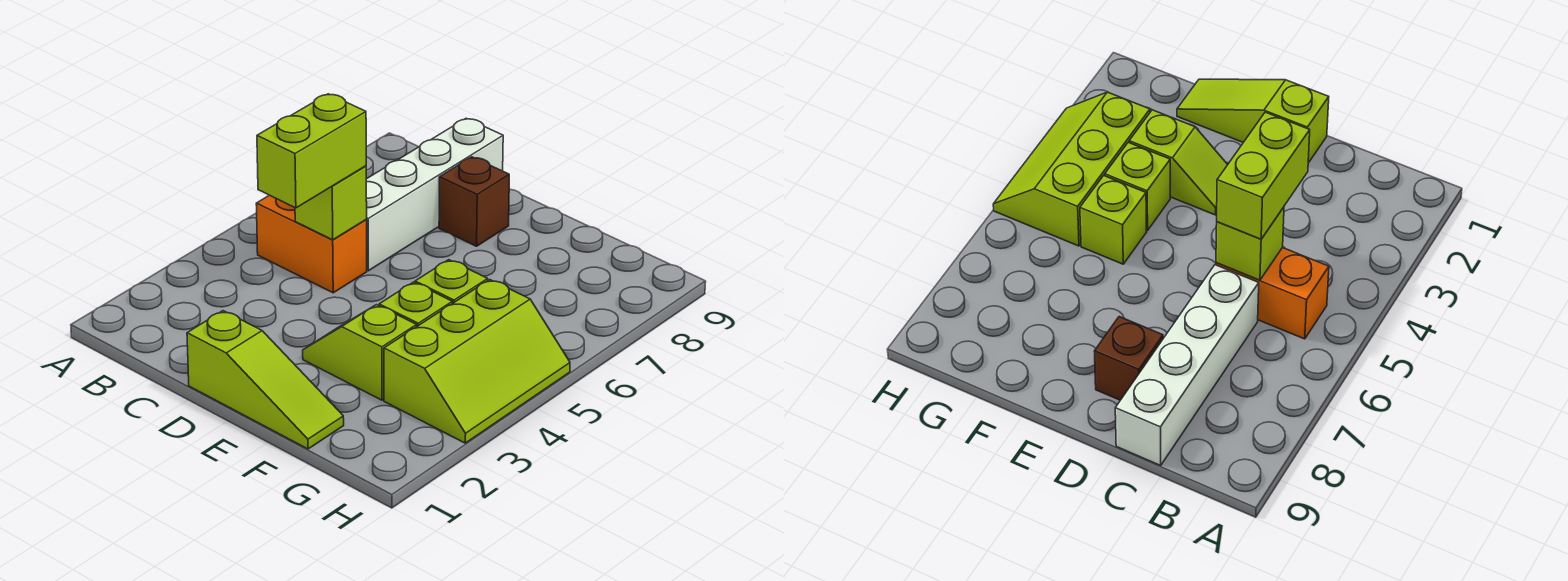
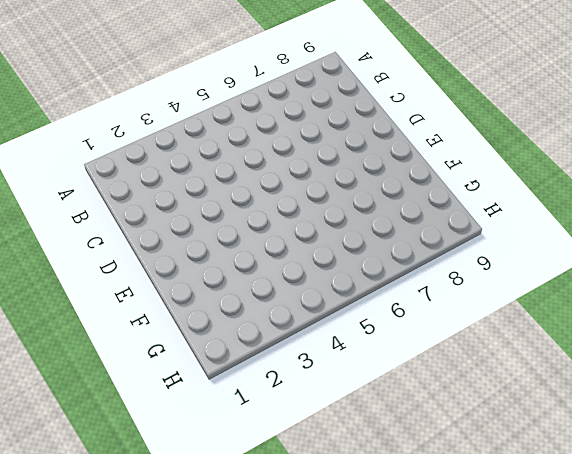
none -> orange brick B5:C5 level 1
none -> white brick C6:C9 level 1

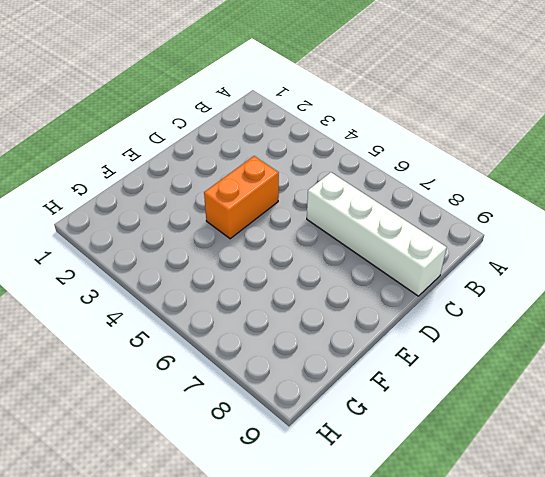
orange brick D4:E4 level 1 -> orange brick B5:C5 level 1
none -> lime slope D1:F1 level 1 top D
none -> brown brick D8 level 1

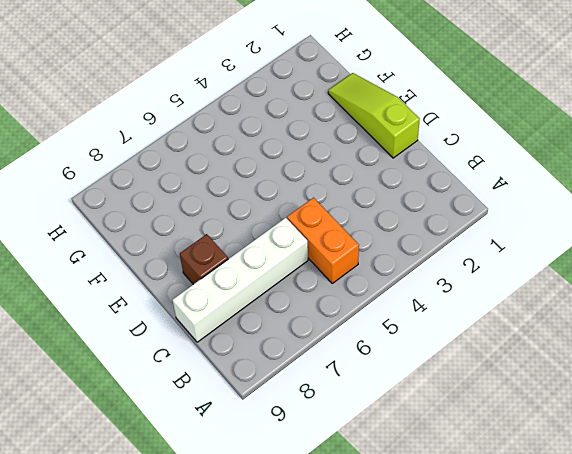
none -> lime slope E3:F3 level 1 top F
none -> lime brick F4 level 1

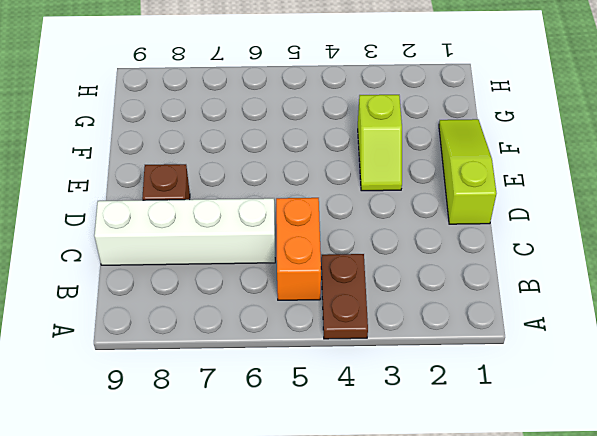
brown plate A4:B4 level 1 -> none
none -> lime brick F4 level 1
none -> lime brick F5 level 1

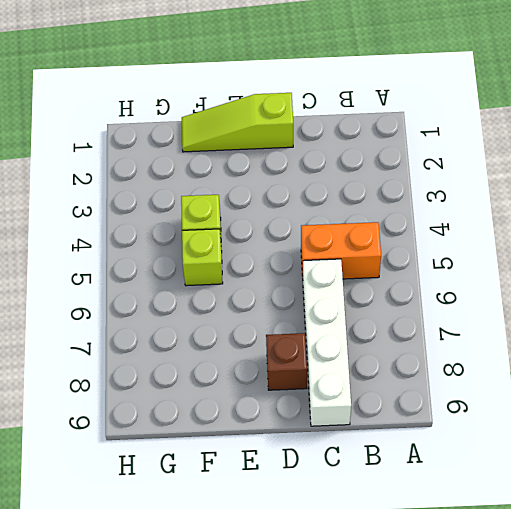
none -> lime slope E3:F3 level 1 top F
none -> lime slope G3:H5 level 1 top G

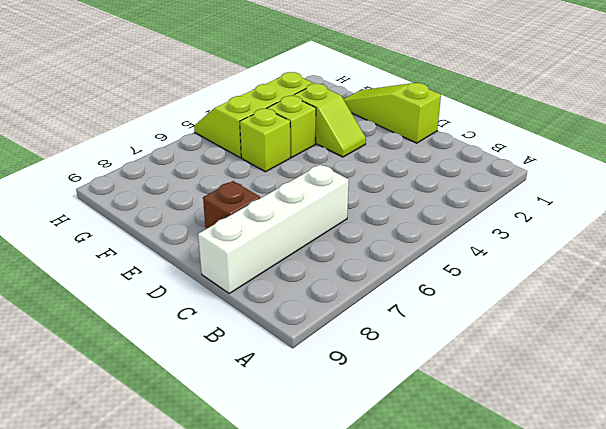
none -> orange brick B5:C5 level 1
none -> lime brick C5 level 2

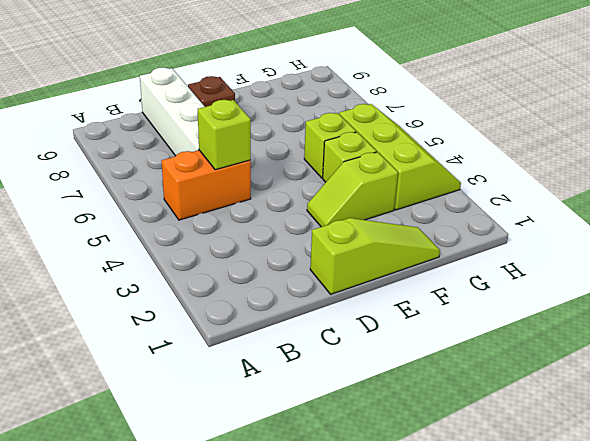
none -> lime brick C4:C5 level 3

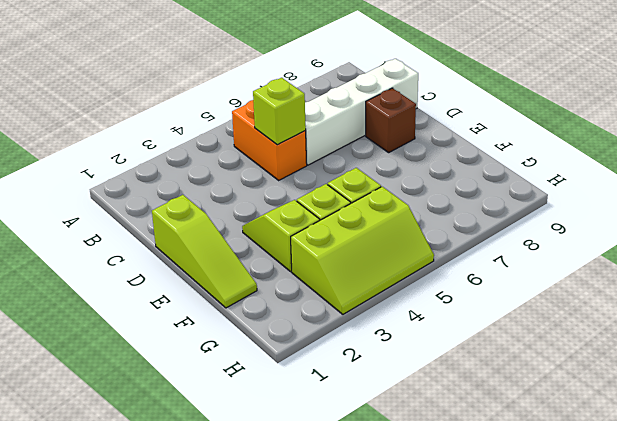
none -> lime brick C4:C5 level 3

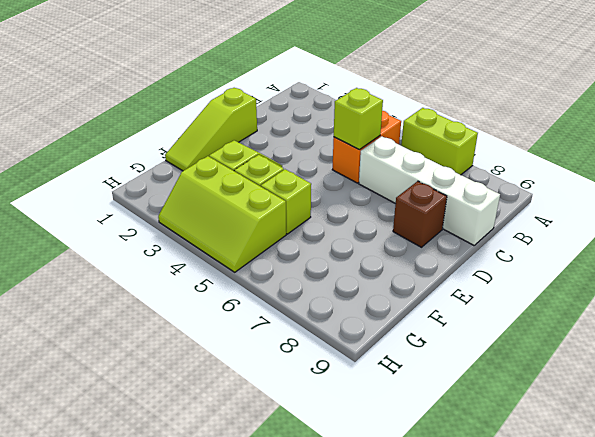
lime brick A6:A7 level 1 -> lime brick C4:C5 level 3

